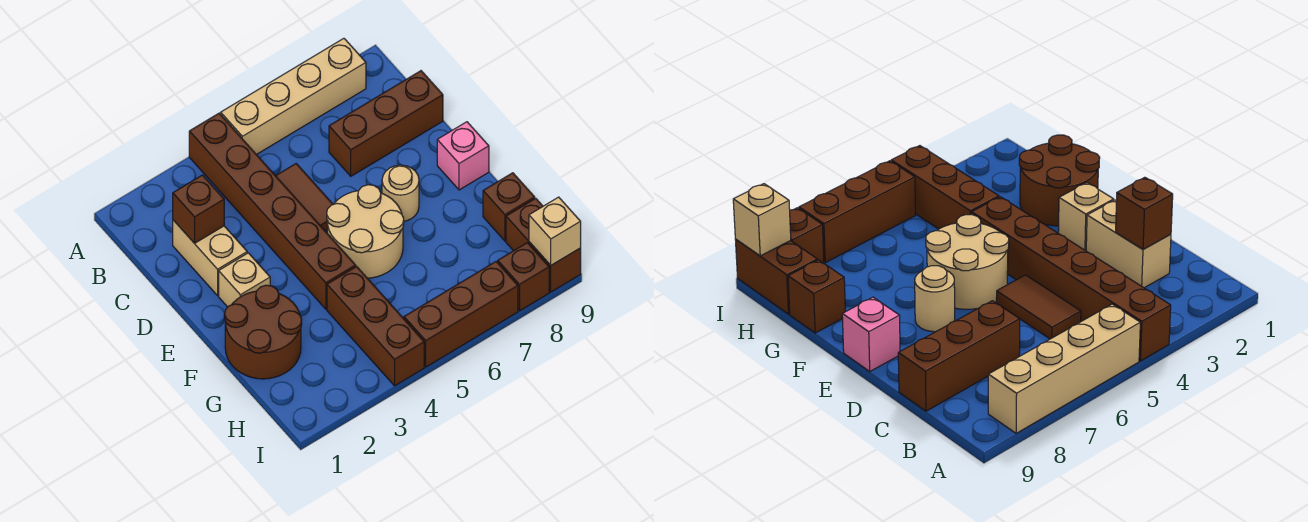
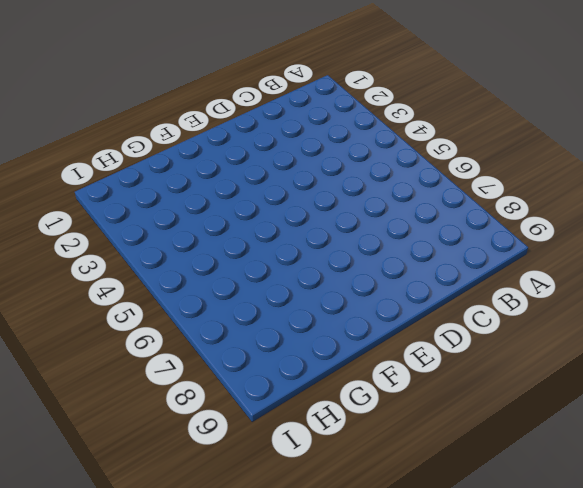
none -> brown brick A4:F4 level 1
none -> tan brick A5:A8 level 1
none -> tan brick C2:D2 level 1

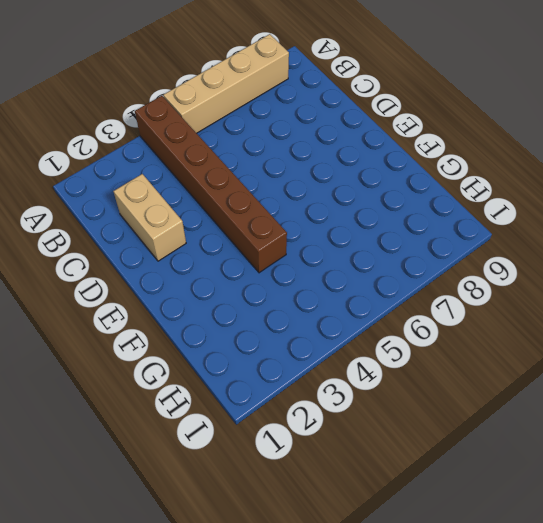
none -> brown tile C5:D5 level 1
none -> brown brick C7:C9 level 1
none -> tan brick E2 level 1

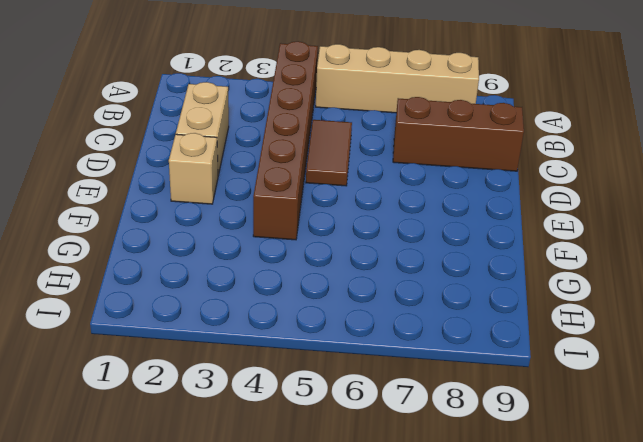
none -> tan round brick E5:F6 level 1
none -> tan round brick E7 level 1
none -> pink brick E9 level 1

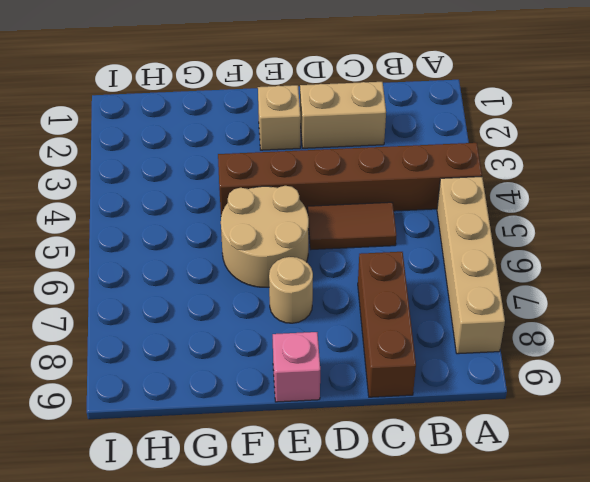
none -> brown round brick F1:G2 level 1
none -> brown brick G4:I4 level 1
none -> brown brick G9 level 1

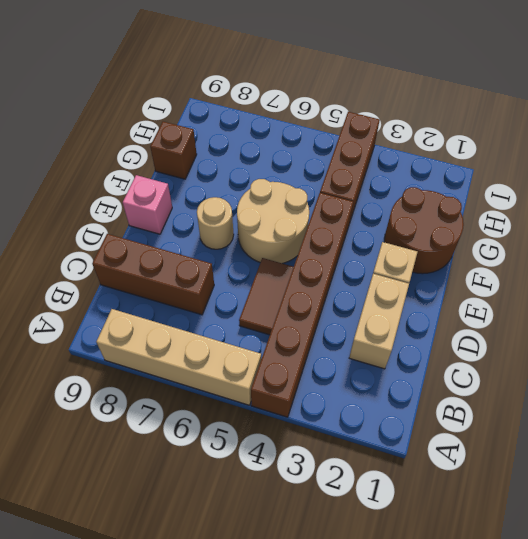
none -> brown brick H9:I9 level 1
none -> brown brick I5:I7 level 1
none -> brown brick I8 level 1

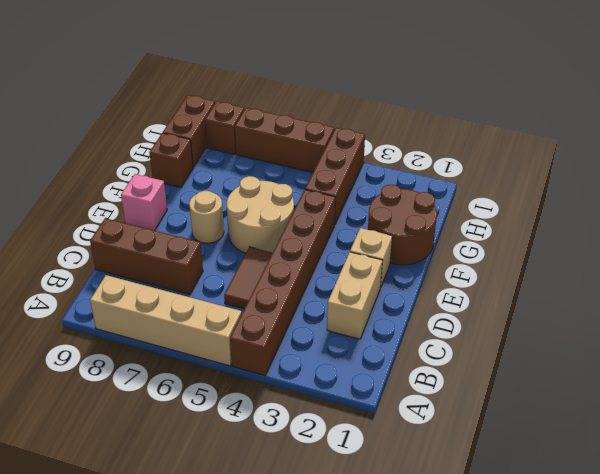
none -> brown brick C2 level 2
none -> tan brick I9 level 2

